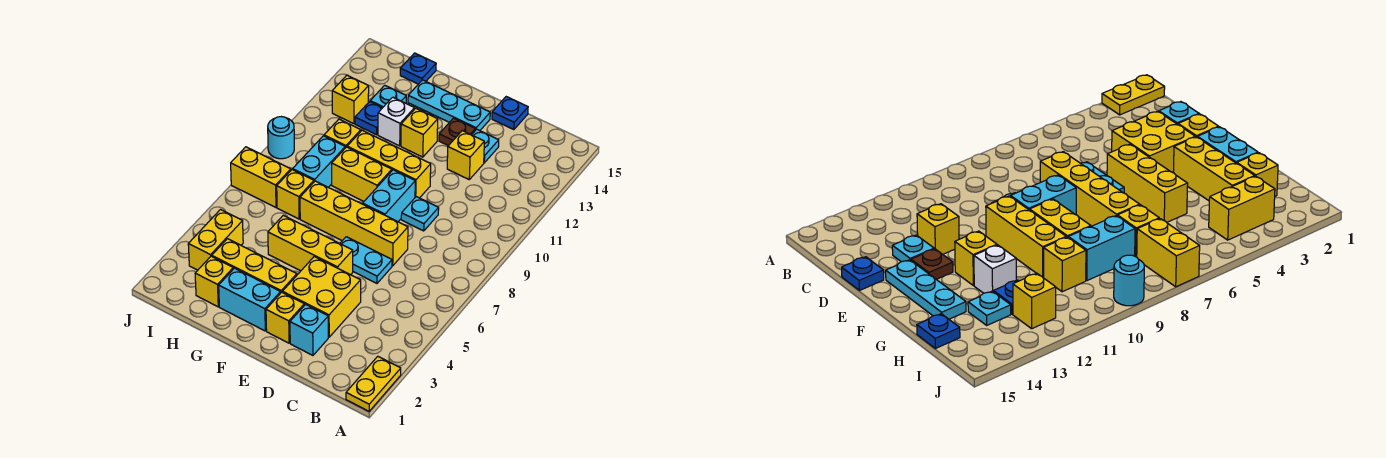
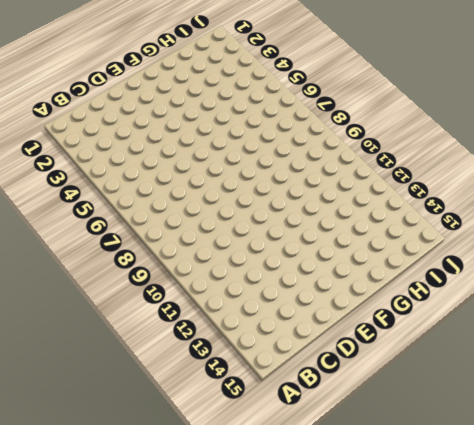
none -> yellow plate A1:A2 level 1
none -> cyan brick D2 level 1
none -> yellow brick D3:E4 level 1
none -> cyan plate D6:E6 level 1

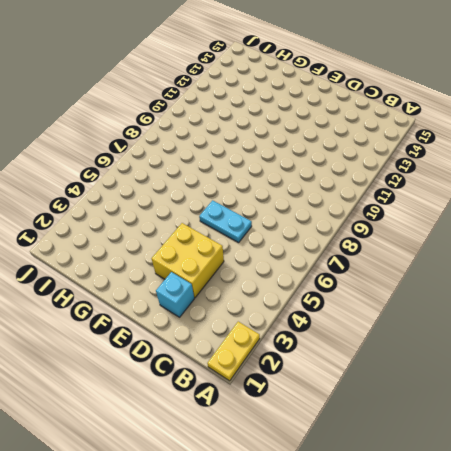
none -> yellow brick D7:G7 level 1
none -> cyan plate D9 level 1
none -> yellow brick D12 level 1
none -> cyan plate D13 level 1

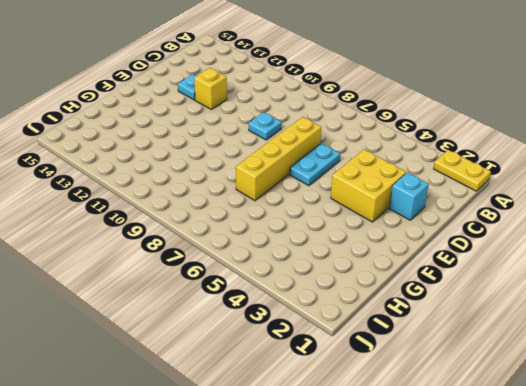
none -> blue plate D15 level 1
none -> yellow brick E2 level 1
none -> yellow brick E5:G5 level 1
none -> cyan brick E8:E9 level 1

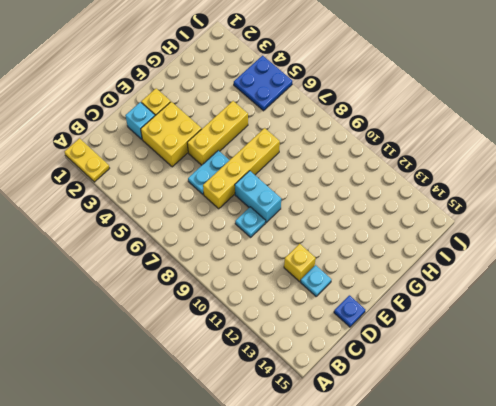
blue plate I4:J5 level 1 -> yellow brick I3:I4 level 1
none -> yellow brick E10:G10 level 1
none -> brown plate E13 level 1
none -> cyan plate E14:G14 level 1
none -> cyan brick F2:G2 level 1

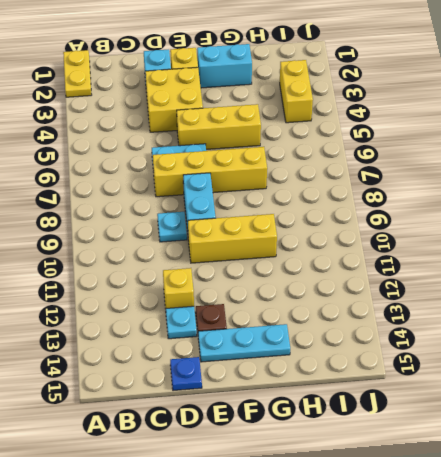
none -> yellow brick F3:H3 level 1
none -> yellow brick F9:G9 level 1
none -> yellow brick F12 level 1
none -> white brick G12 level 1

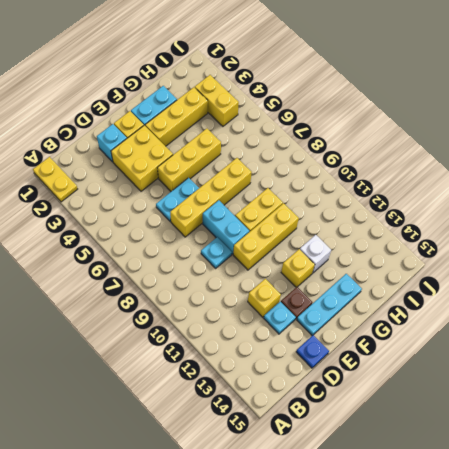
none -> yellow brick H2 level 1
none -> yellow brick H7 level 1
none -> cyan brick H8:H9 level 1
none -> yellow brick H10 level 1

